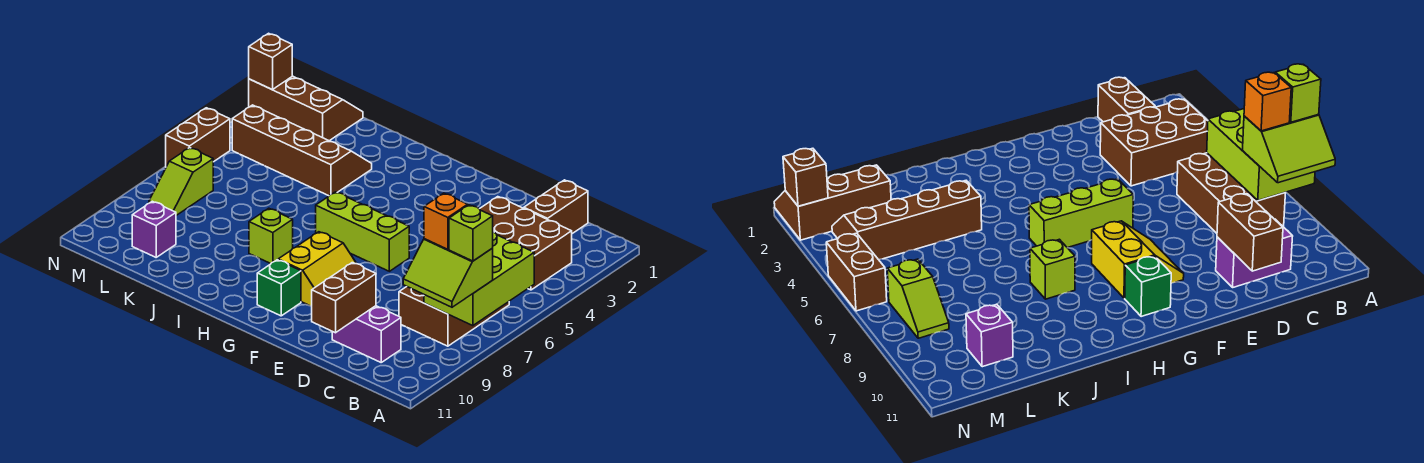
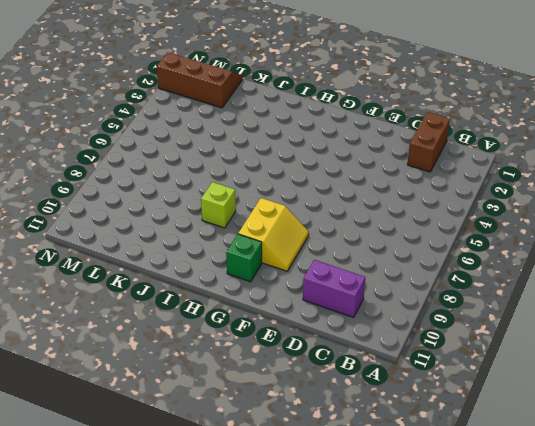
none -> brown brick B3:D4 level 1
none -> brown brick B6:C8 level 1
none -> lime brick F6:H6 level 1

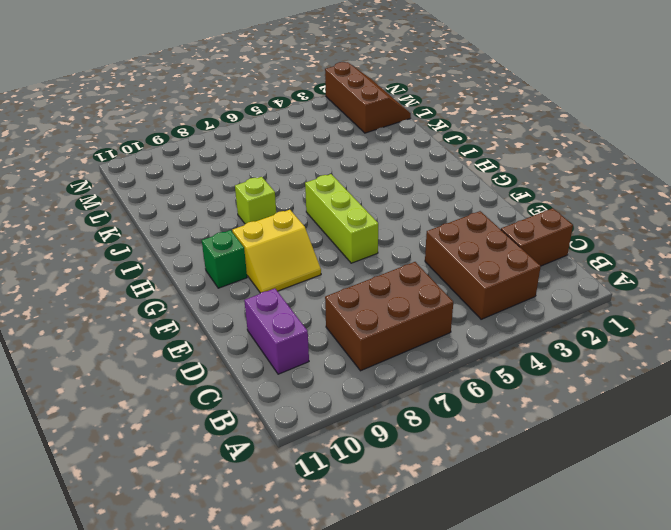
none -> brown slope J3:M4 level 1 top 4
none -> purple brick L10 level 1
none -> lime slope M7:M8 level 1 top 7

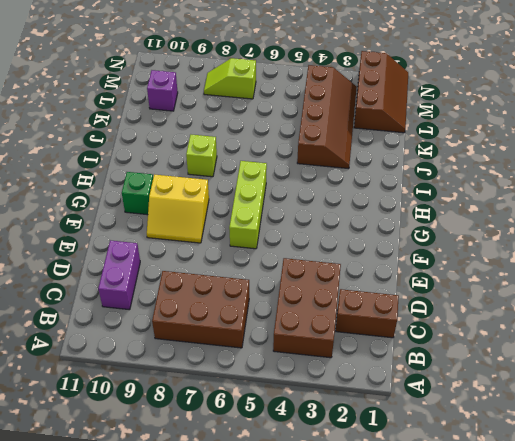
none -> brown brick N5:N6 level 1
none -> lime brick A6:B8 level 2
none -> brown brick D10:D11 level 2

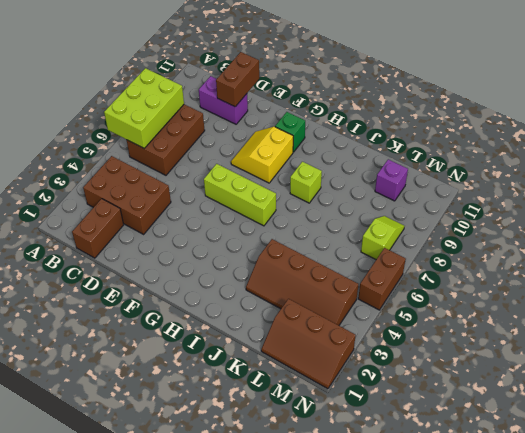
none -> brown brick N2 level 2
none -> lime slope A8:B9 level 3 top 8
none -> lime brick A8 level 4

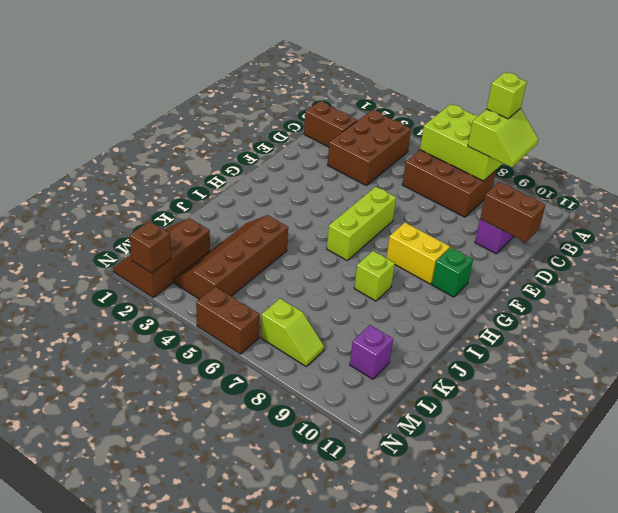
none -> orange brick B8 level 4

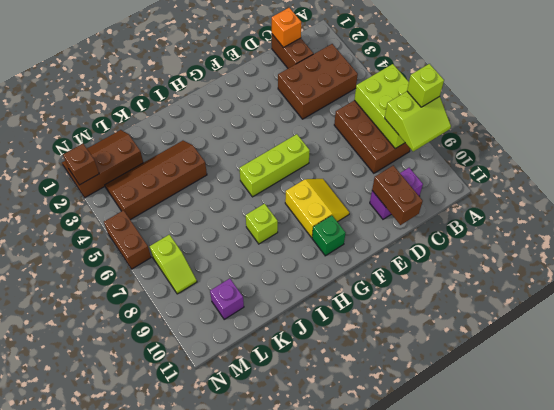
orange brick C1 level 2 -> orange brick B8 level 4

